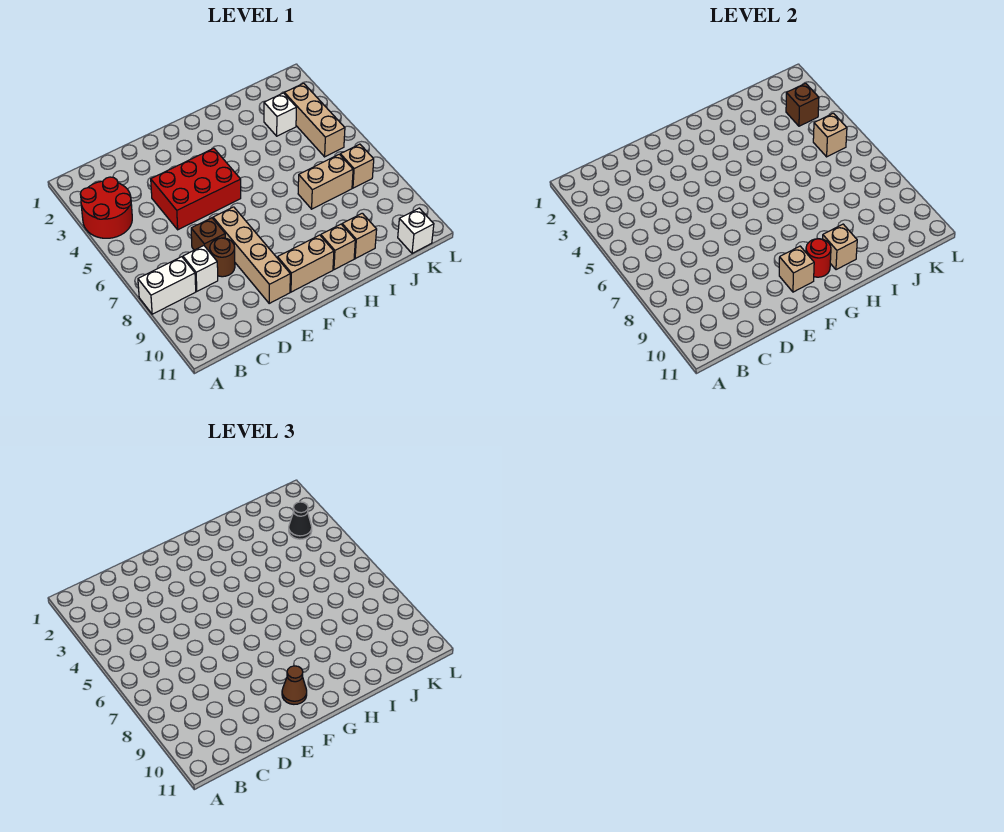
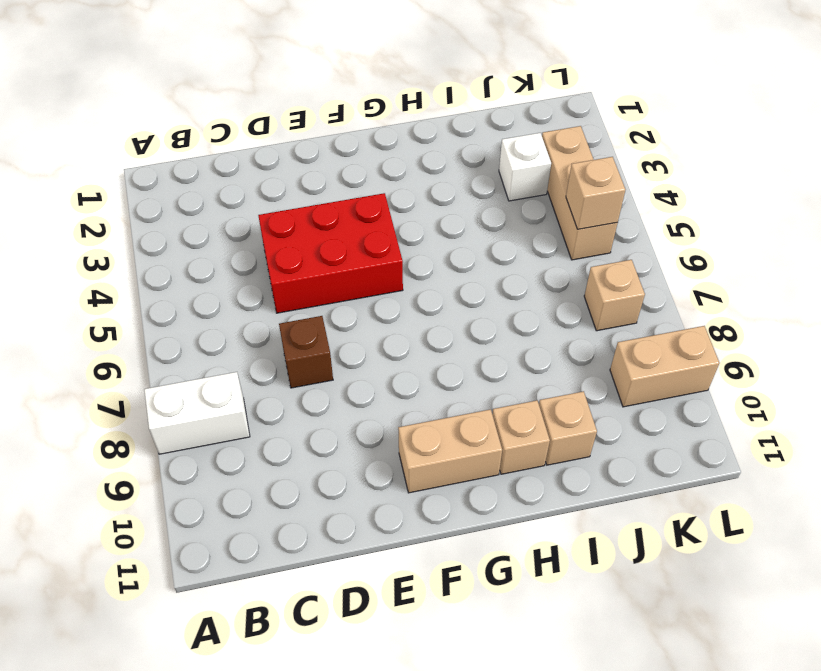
tan brick K9:L9 level 1 -> tan brick I7:J7 level 1
none -> red round brick A3:B4 level 1
none -> white brick C8 level 1
none -> brown round brick D8 level 1

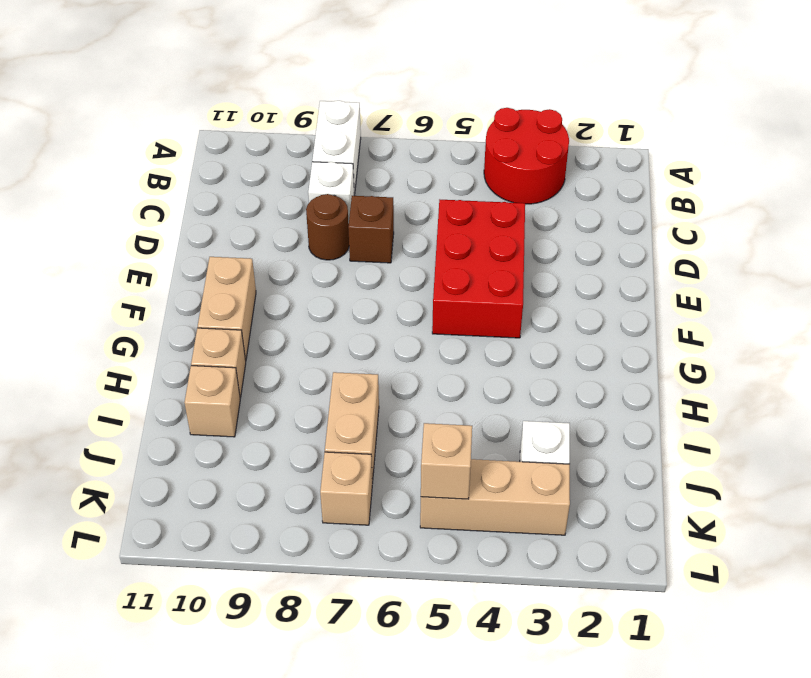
none -> tan brick E7:E10 level 1
none -> white brick K11 level 1
none -> tan brick F10 level 2

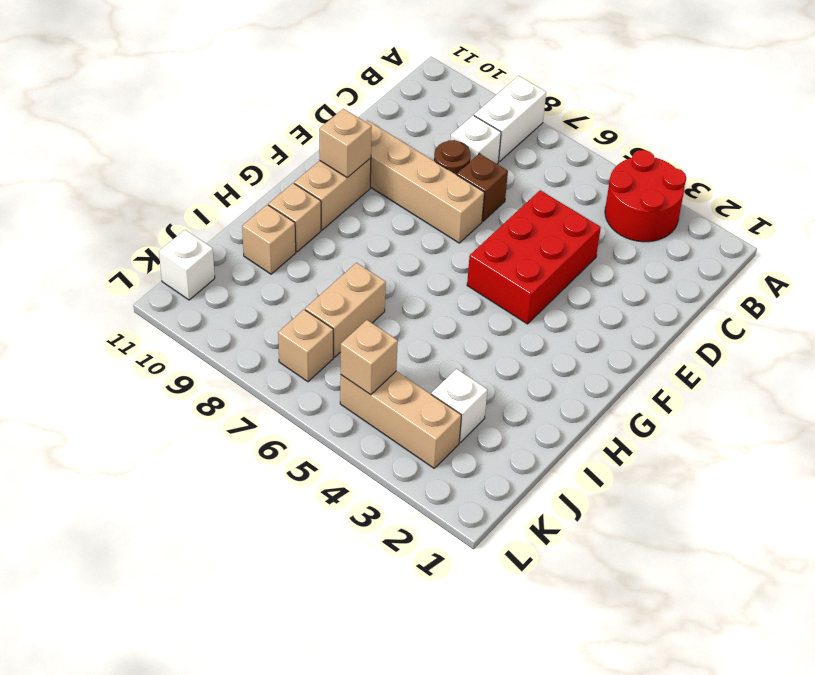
none -> red round brick G10 level 2
none -> tan brick H10 level 2
none -> brown brick K3 level 2

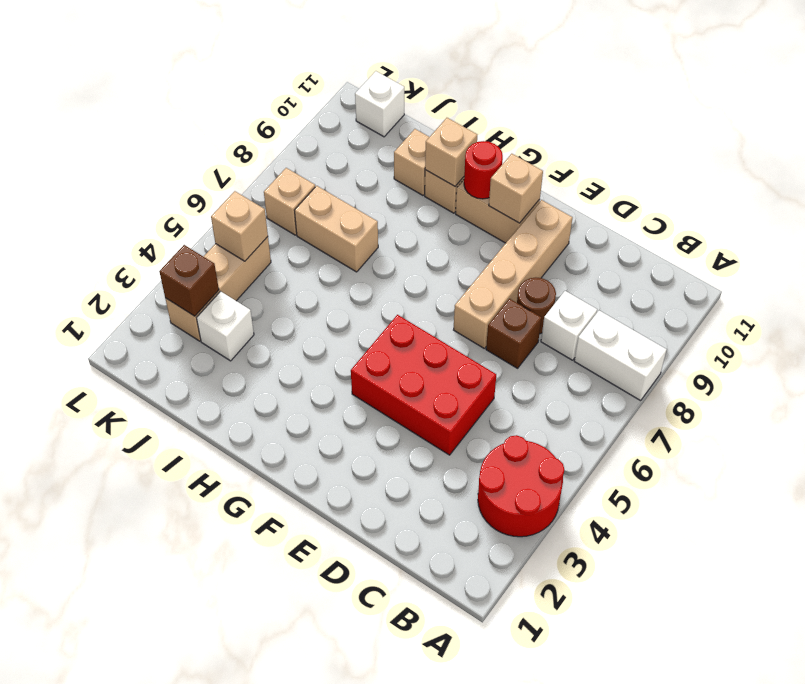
none -> brown cone F10 level 3
none -> black cone K3 level 3

